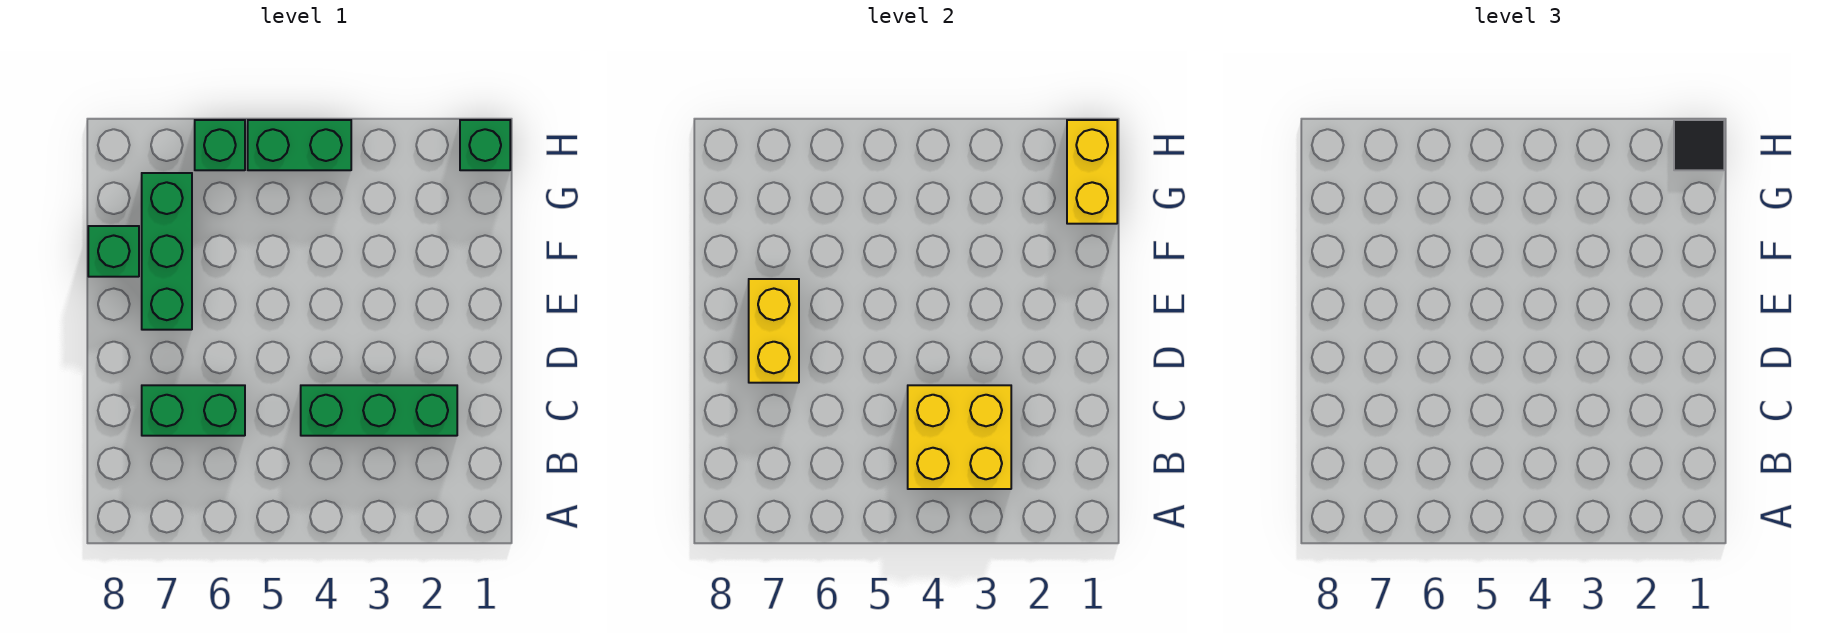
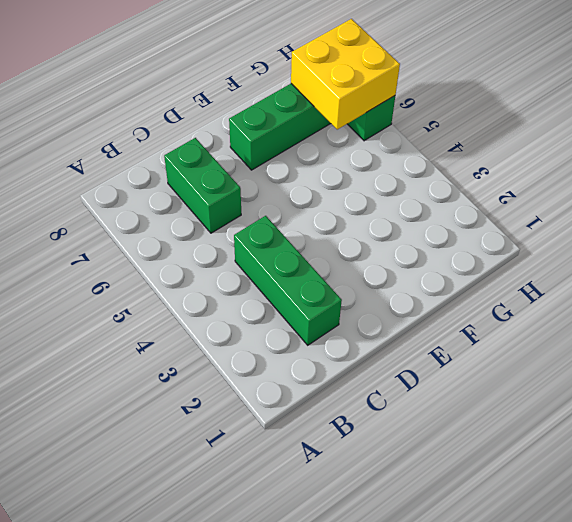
yellow brick G6:H7 level 2 -> yellow brick B3:C4 level 2
none -> green brick F8 level 1
none -> green brick H1 level 1

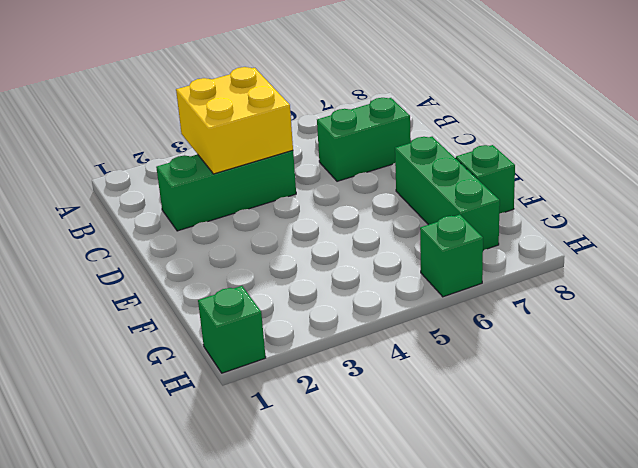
none -> green brick H4:H5 level 1
none -> yellow brick D7:E7 level 2

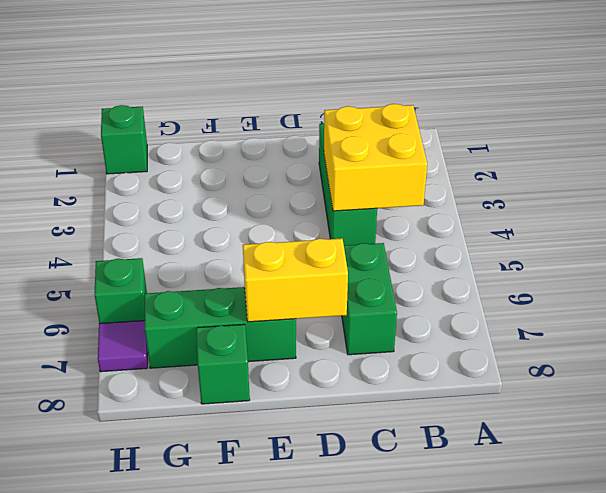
purple tile H7 level 1 -> none
none -> green brick H4:H5 level 1
none -> yellow brick G1:H1 level 2

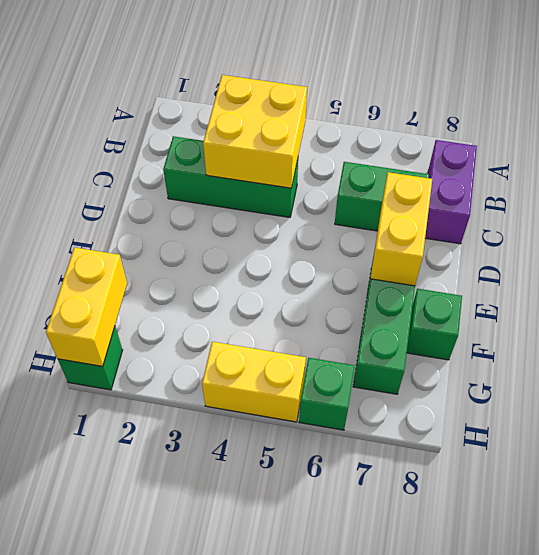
purple brick B8:C8 level 1 -> none
yellow brick H4:H5 level 1 -> green brick H4:H5 level 1
none -> black tile H1 level 3

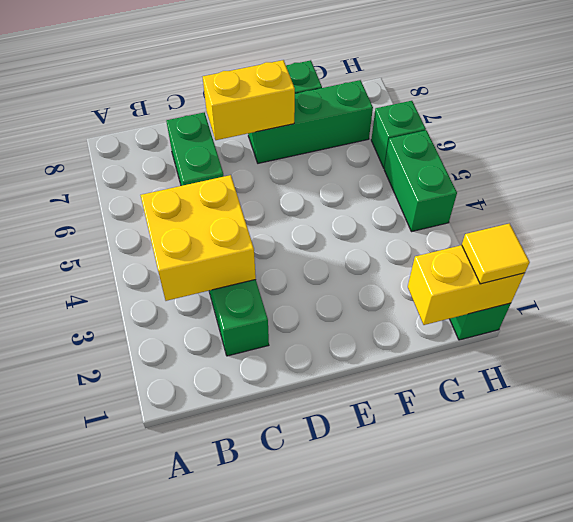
yellow tile H1 level 3 -> black tile H1 level 3

